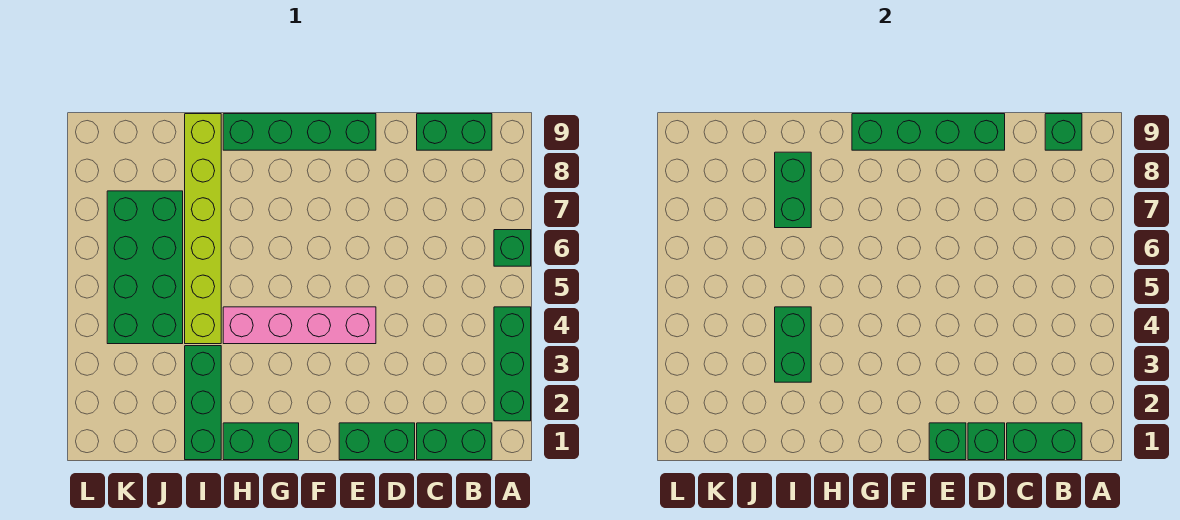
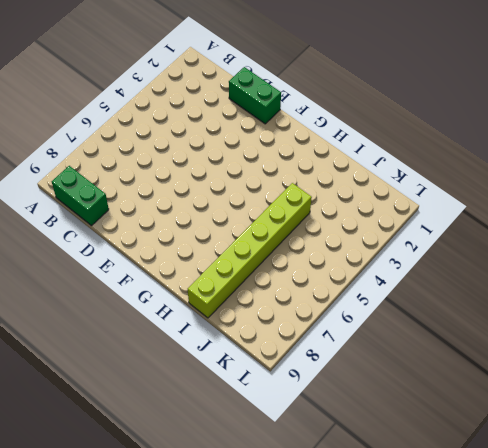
none -> green brick A2:A4 level 1
none -> green brick A6 level 1
none -> green brick B1:C1 level 1

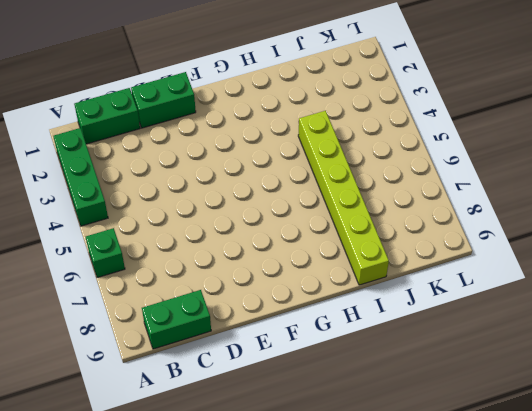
none -> pink brick E4:H4 level 1
none -> green brick E9:H9 level 1
none -> green brick G1:H1 level 1

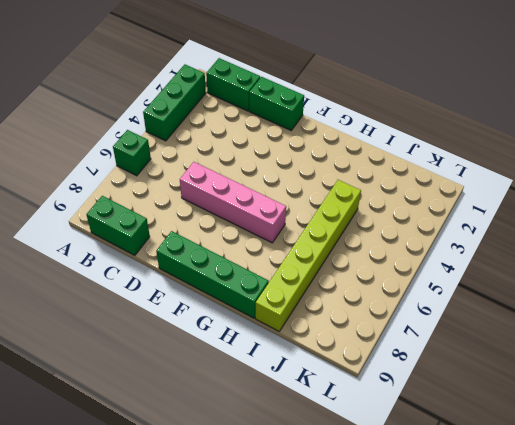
pink brick D6:G6 level 1 -> pink brick E4:H4 level 1
none -> green brick G1:H1 level 1
none -> green brick I1:I3 level 1
none -> green brick J4:K7 level 1

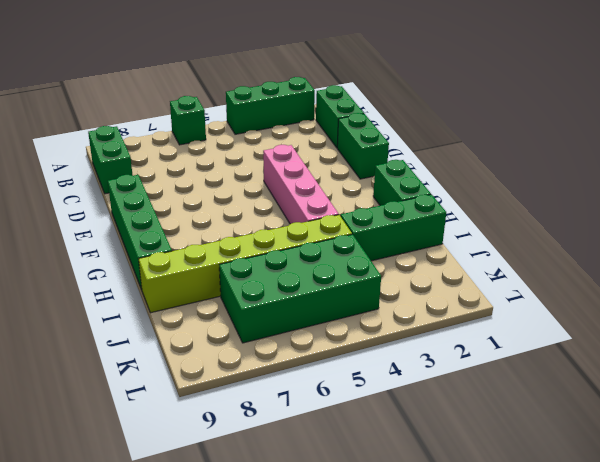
none -> green brick B1:C1 level 2
none -> green brick B9 level 2
none -> green brick D1 level 2

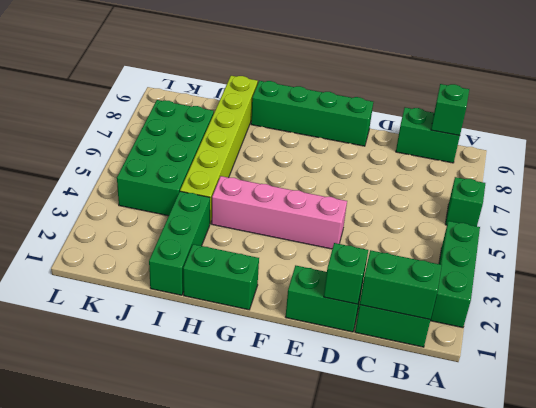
none -> green brick D9:G9 level 2
none -> green brick E1 level 2
none -> green brick I3:I4 level 2

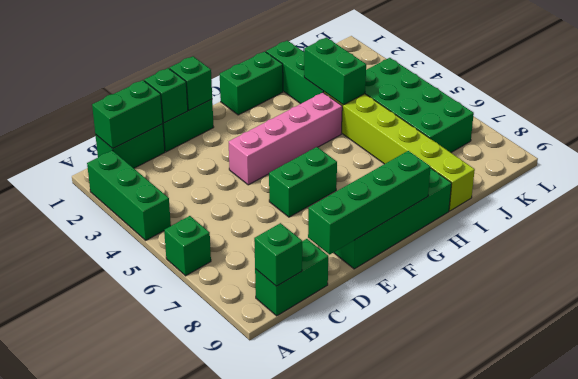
green brick E6:F6 level 1 -> green brick I7:I8 level 2

